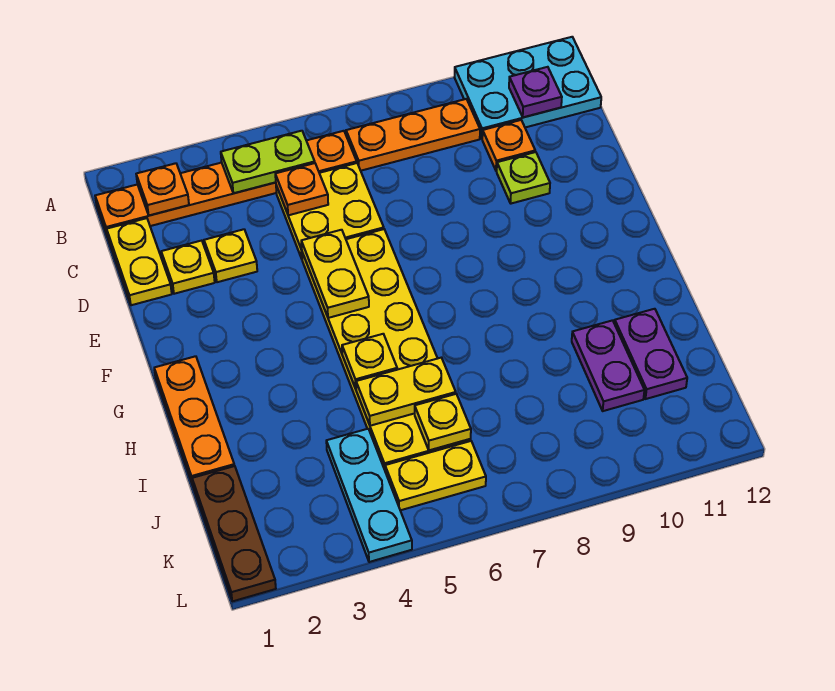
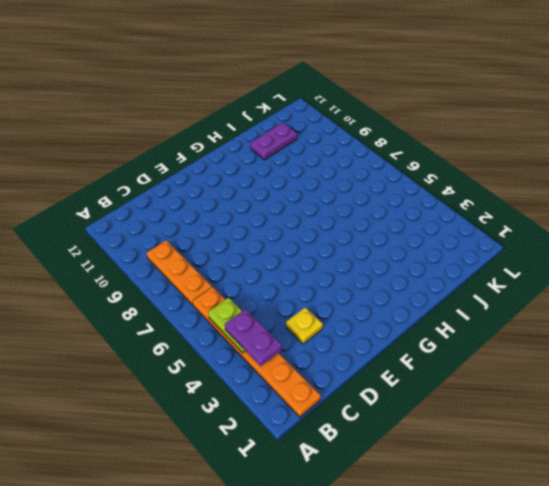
purple plate B3:B4 level 3 -> purple plate I10:J10 level 1
none -> cyan plate A10:B12 level 1
none -> yellow plate C1:D1 level 1
none -> yellow plate C5:D6 level 1

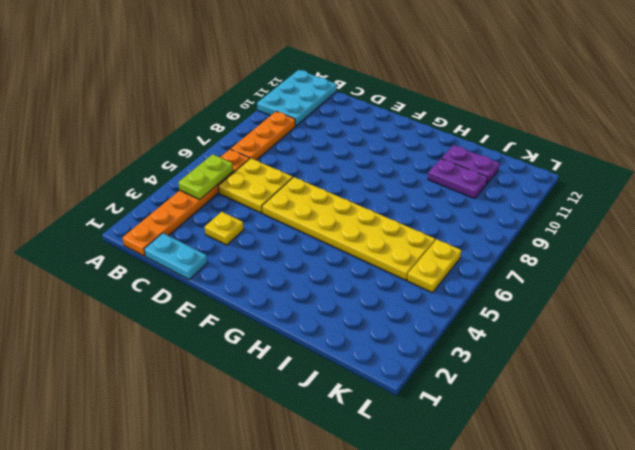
cyan plate C1:D1 level 1 -> yellow plate C1:D1 level 1
none -> orange plate C10 level 1
none -> yellow plate D2 level 1
none -> lime plate D10 level 1

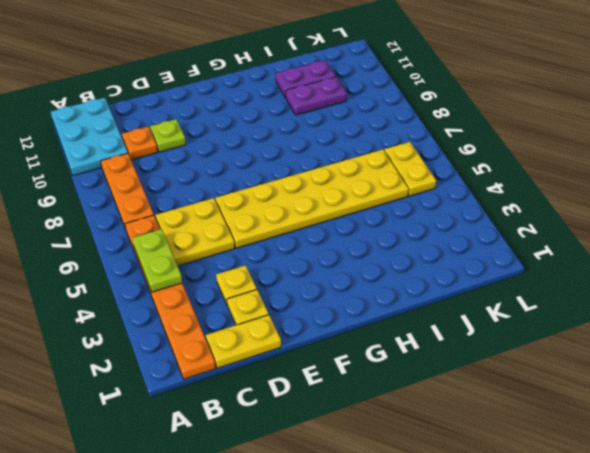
none -> orange plate G1:I1 level 1
none -> brown plate J1:L1 level 1
none -> cyan plate J4:L4 level 1

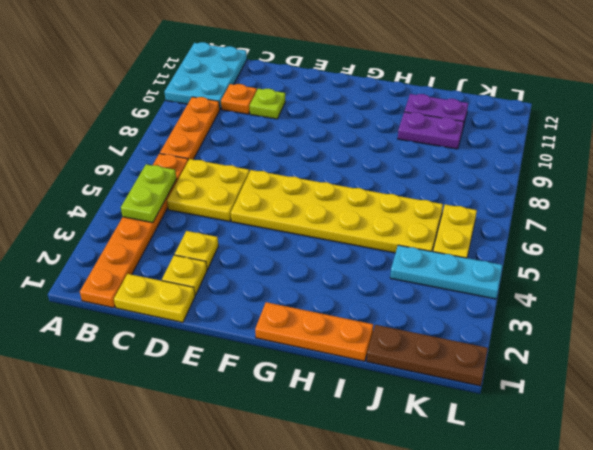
none -> orange plate B2 level 2
none -> purple plate B11 level 2
none -> orange plate C5 level 2

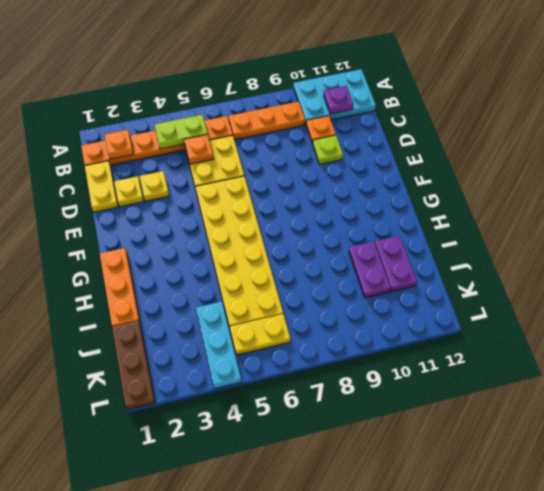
none -> yellow plate E5:F5 level 2
none -> yellow plate H5 level 2
none -> yellow plate I5:I6 level 2

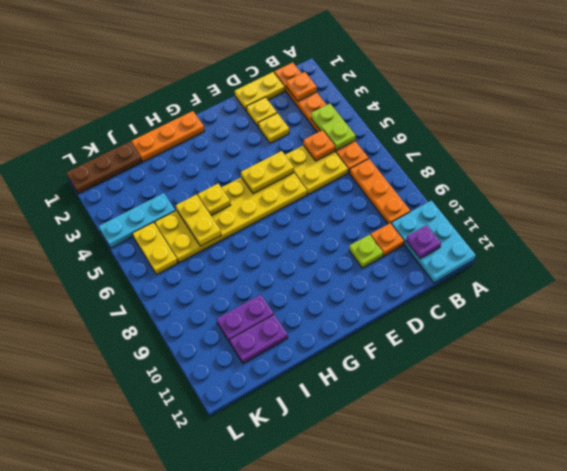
none -> yellow plate J6 level 2

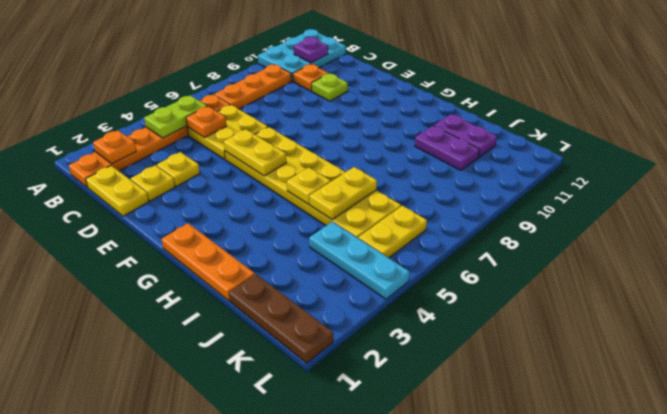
none -> yellow plate J6 level 2

